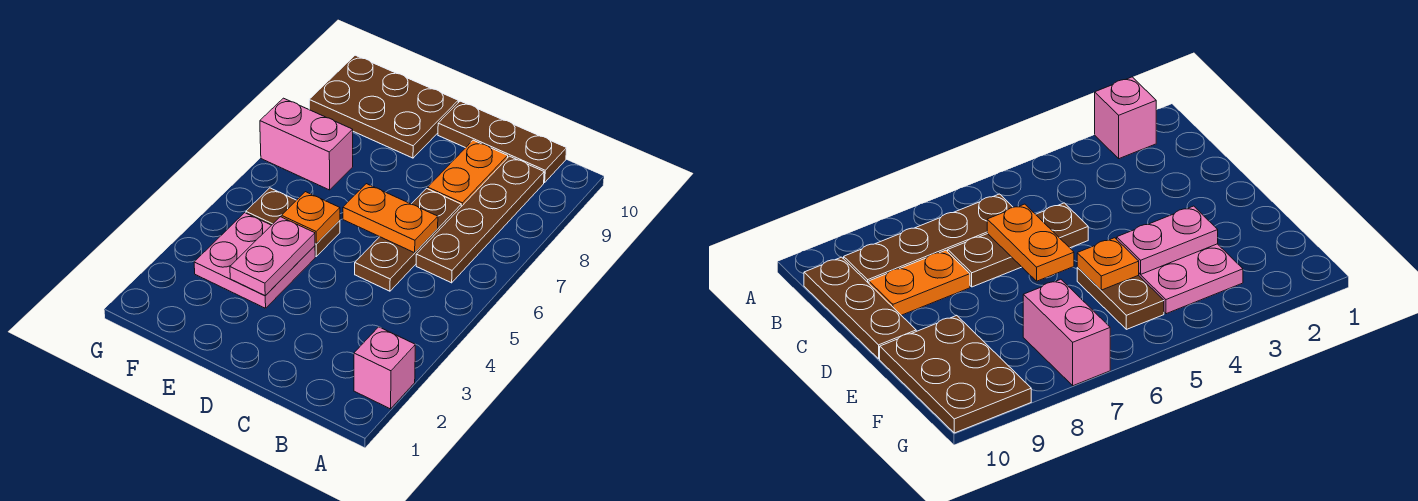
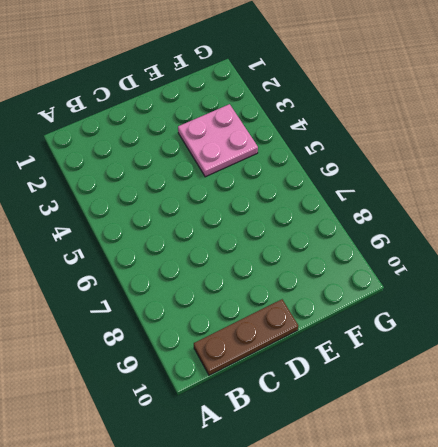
none -> pink brick A2 level 1
none -> brown plate B6:B9 level 1
none -> brown plate C5:C7 level 1

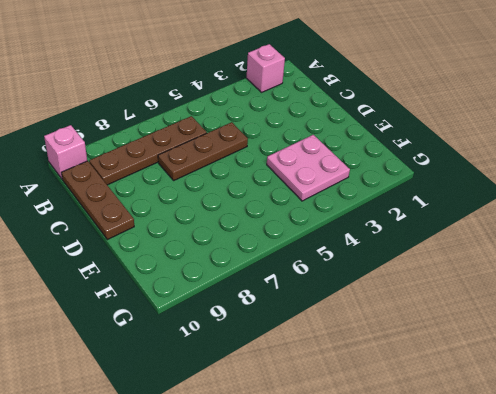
pink brick A10 level 1 -> none
none -> orange plate C8:C9 level 1
none -> brown plate E5:F5 level 1
none -> brown plate E9:G10 level 1

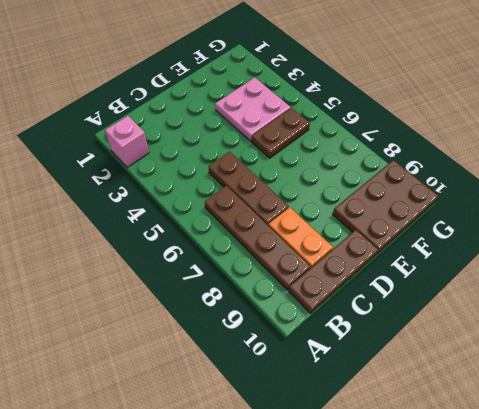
none -> pink brick F7:G7 level 1
none -> orange plate C6:D6 level 2
none -> pink plate E3:E4 level 2

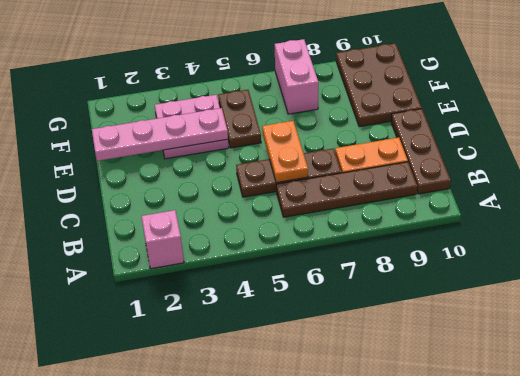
pink plate E1:E4 level 2 -> pink plate E3:E4 level 2
none -> orange plate E5 level 2

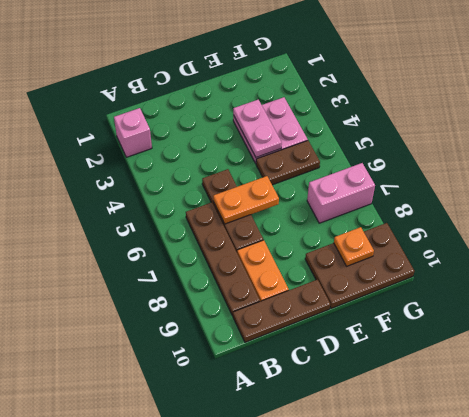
orange plate F9 level 2 -> orange plate E5 level 2

